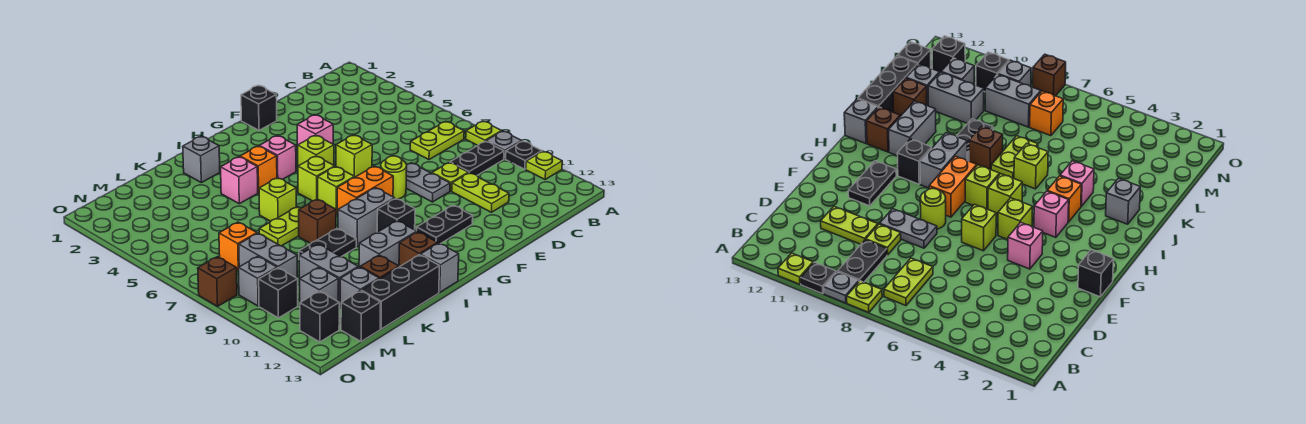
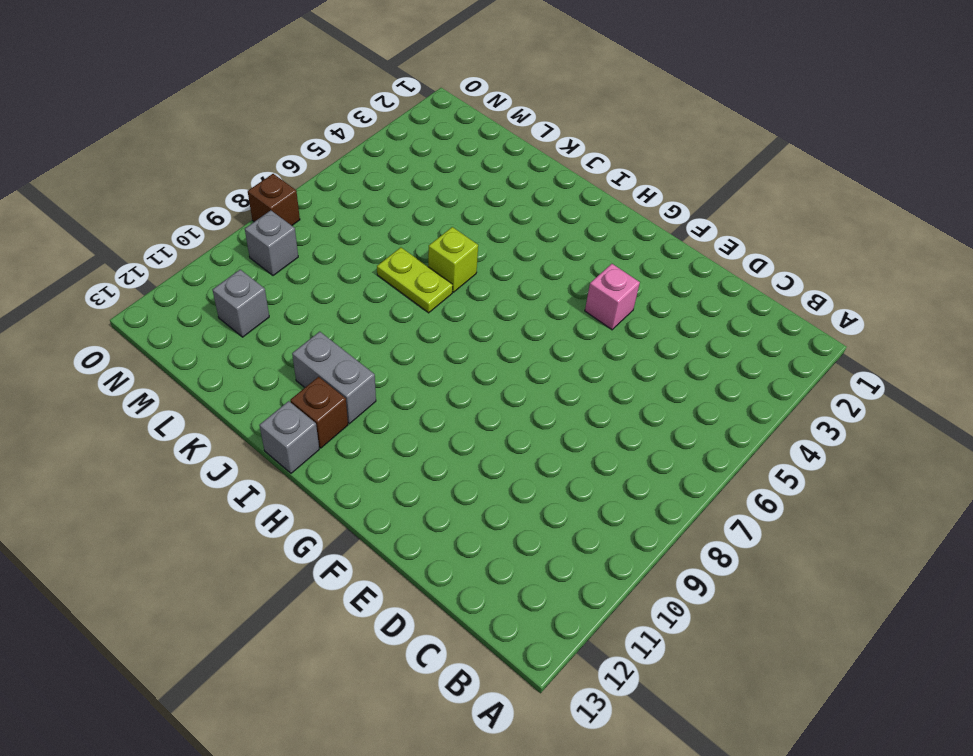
none -> lime plate A8 level 1
none -> grey plate A9 level 1
none -> black plate A10 level 1
none -> lime plate A11 level 1

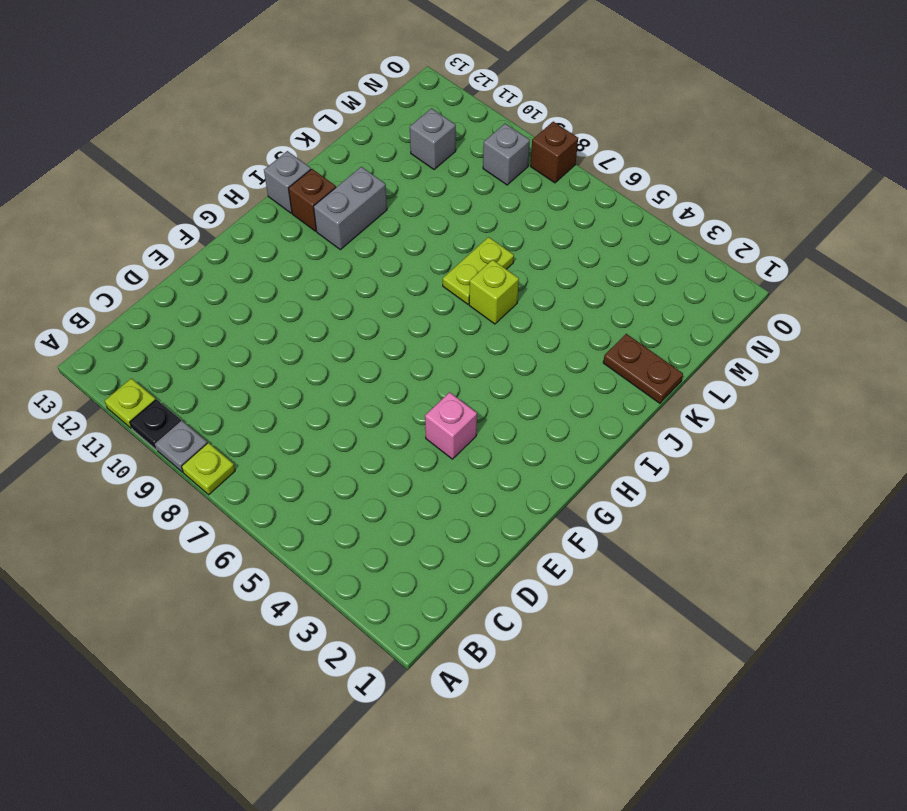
brown plate K1:K2 level 1 -> none
none -> lime plate B7:C7 level 1
none -> black plate B9:C9 level 1
none -> lime plate D9 level 1
none -> lime plate D10:D11 level 1

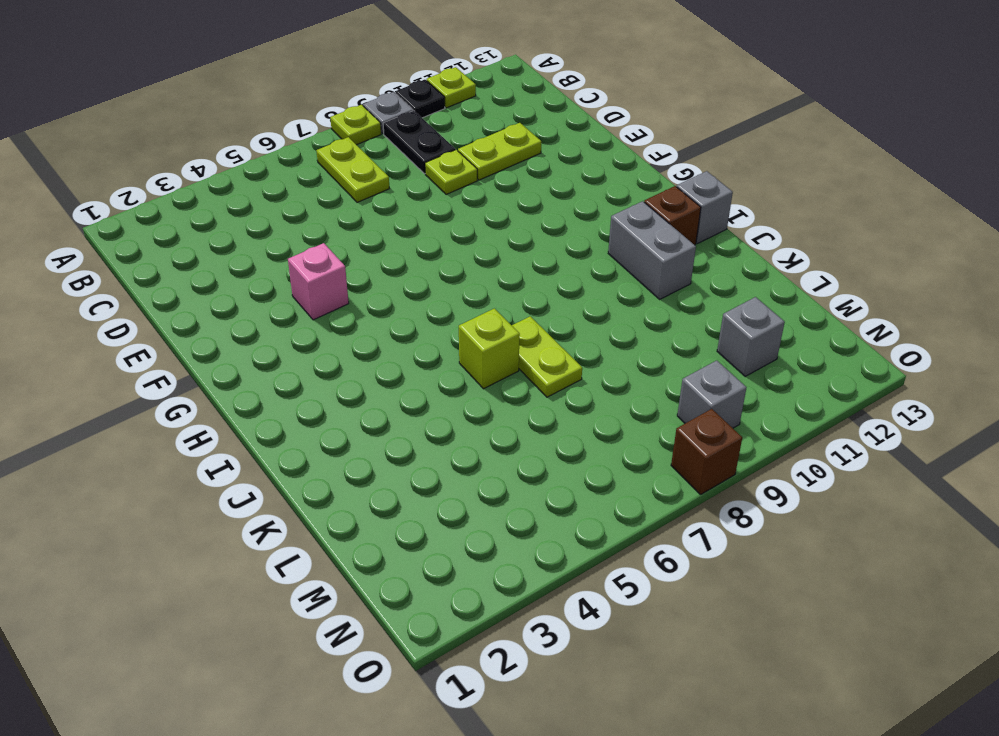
none -> grey plate E8:E9 level 1
none -> black brick F1 level 1
none -> lime brick F6 level 1
none -> lime round brick F8 level 1

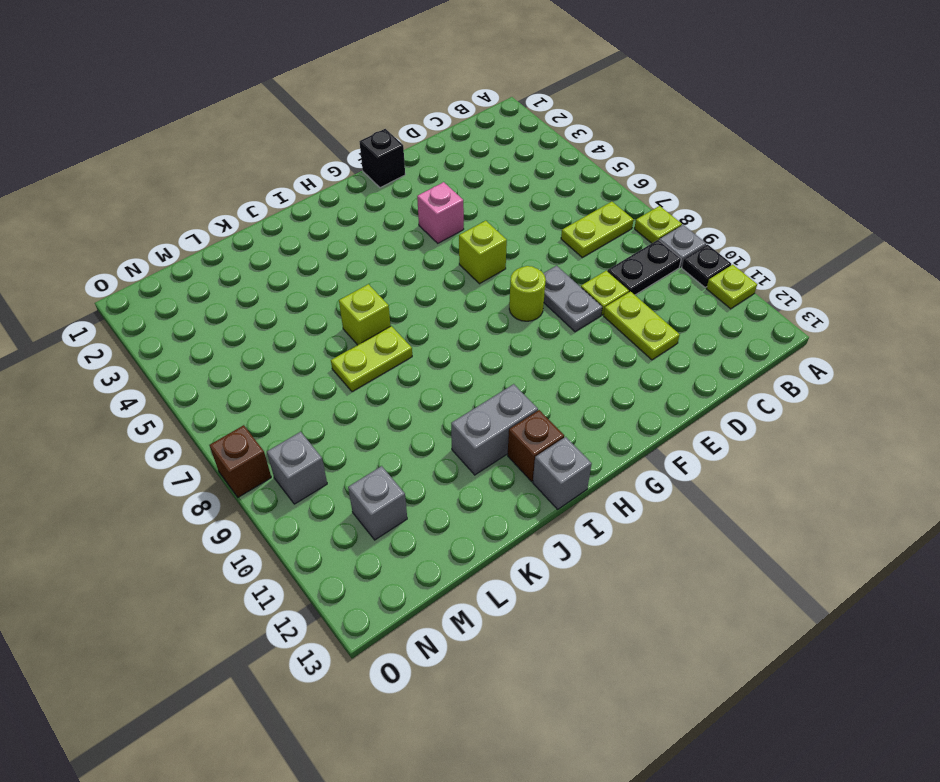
none -> black plate F11:G11 level 1
none -> lime brick G5 level 1
none -> orange brick G8:H8 level 1
none -> pink brick H4 level 1

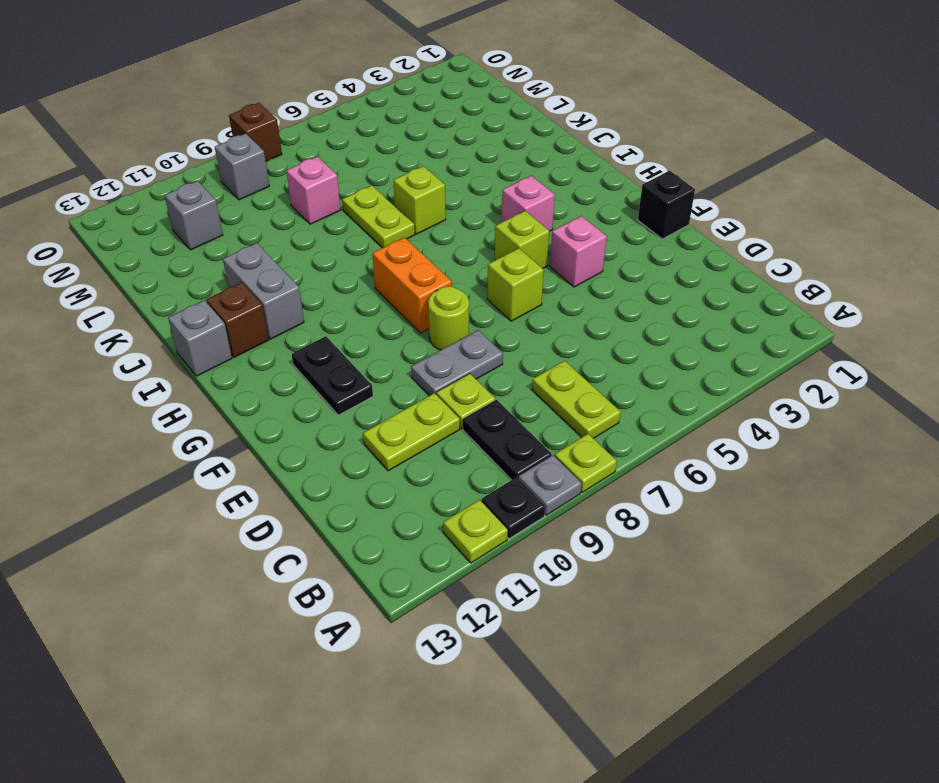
pink brick L8 level 1 -> pink brick J4 level 1
none -> lime brick H6 level 1
none -> lime brick H7 level 1
none -> grey brick H9:I9 level 1
none -> black brick H10 level 1

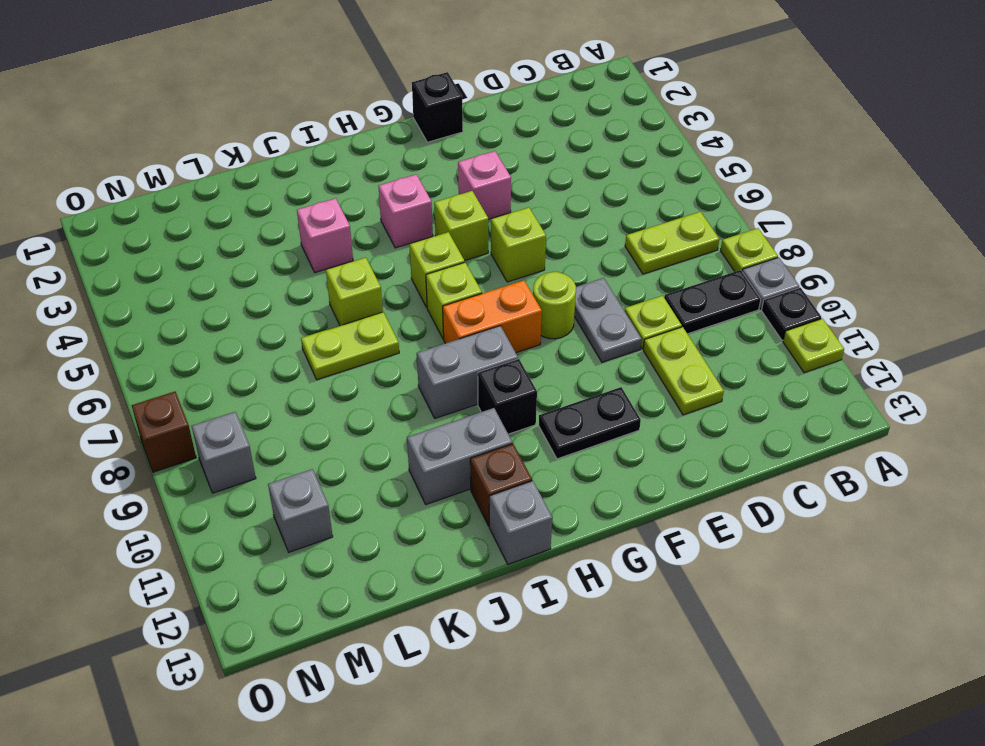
none -> orange brick I4 level 1
none -> grey brick J2 level 1
none -> brown brick J8 level 1
none -> black plate J9:K9 level 1

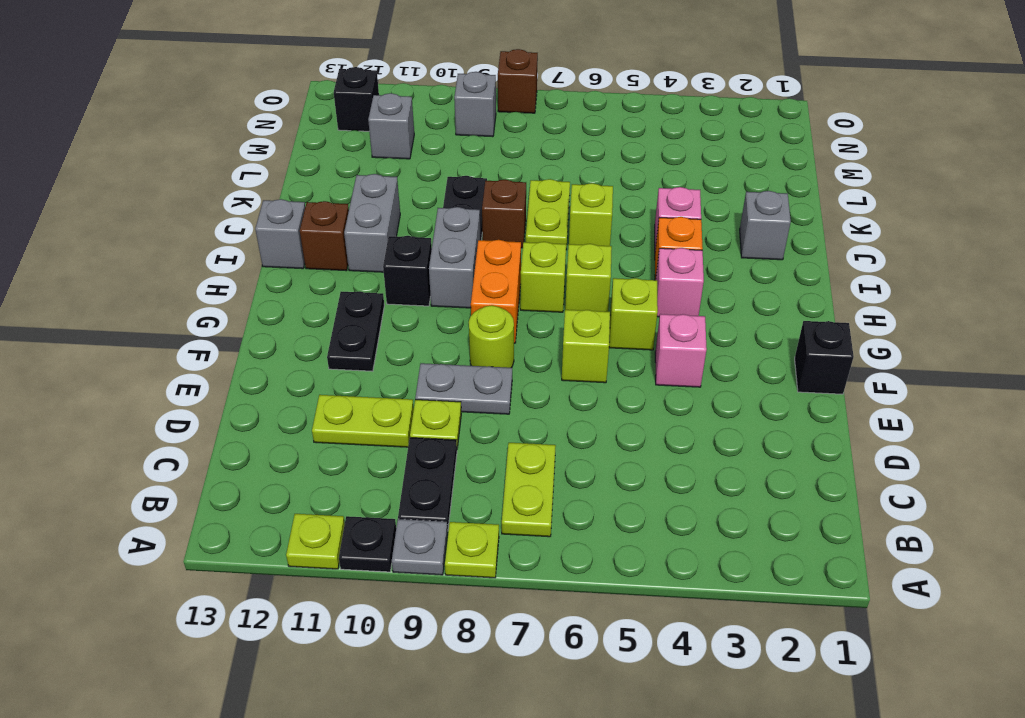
none -> black brick J13:L13 level 1
none -> brown brick K12 level 1
none -> grey brick L10:L11 level 1
none -> grey brick L12 level 1

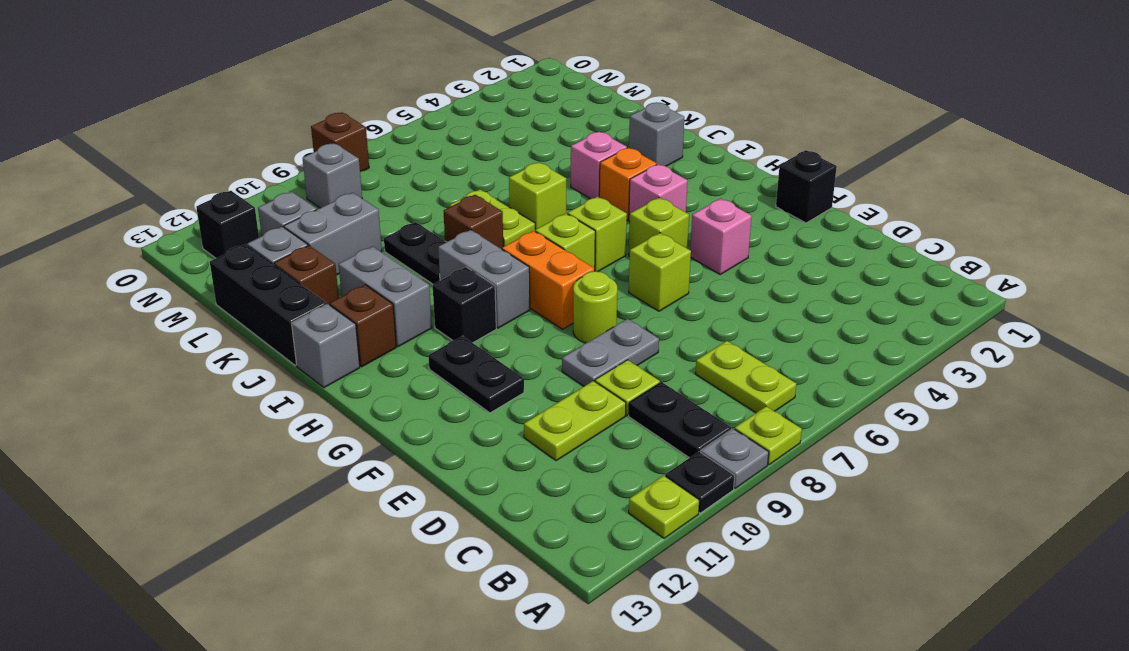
none -> orange brick M7 level 1
none -> grey brick M8:M9 level 1
none -> black brick M13 level 1
none -> black brick N10 level 1

